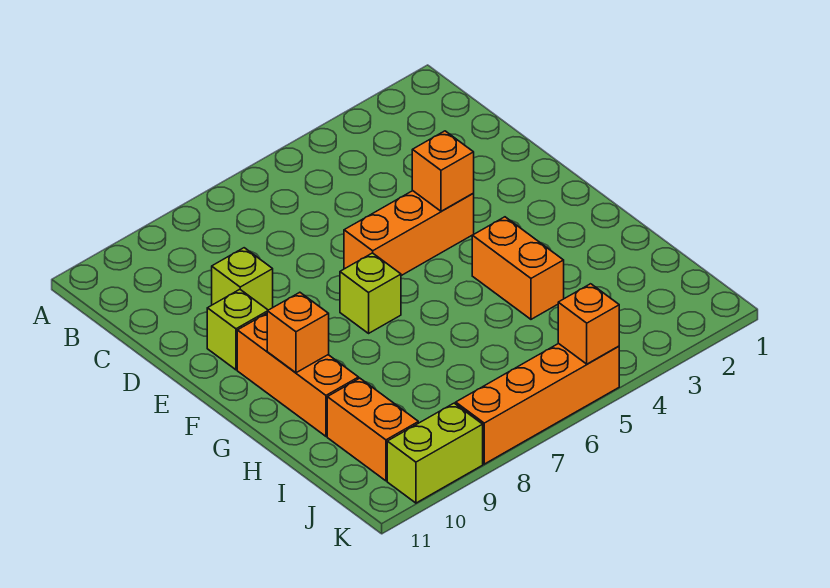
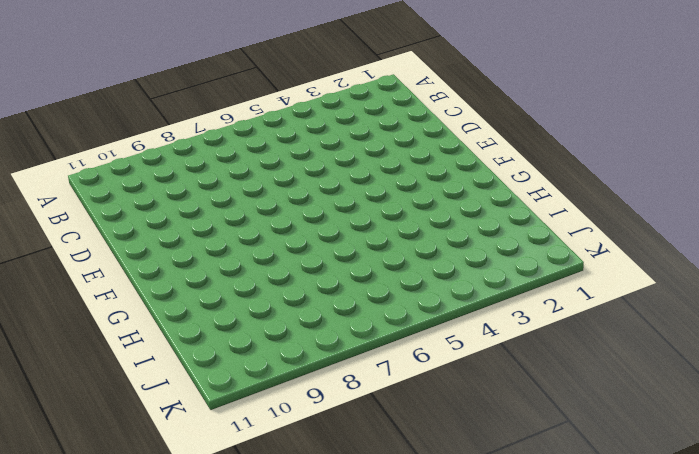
none -> lime brick D9 level 1
none -> orange brick E4:E6 level 1
none -> lime brick E10 level 1

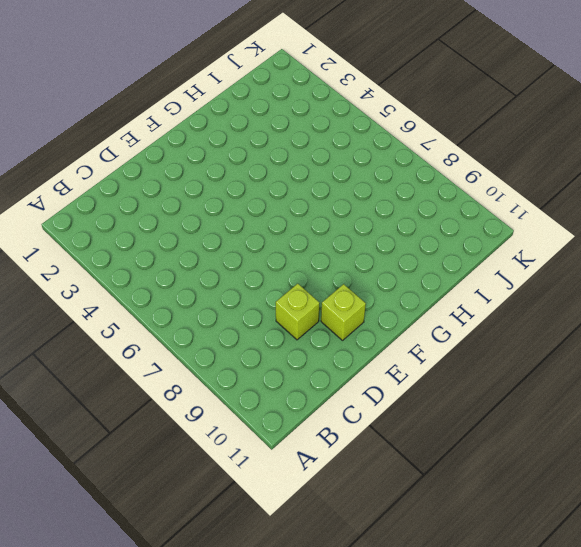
none -> orange brick E4:E6 level 1
none -> lime brick F7 level 1
none -> orange brick F10:H10 level 1

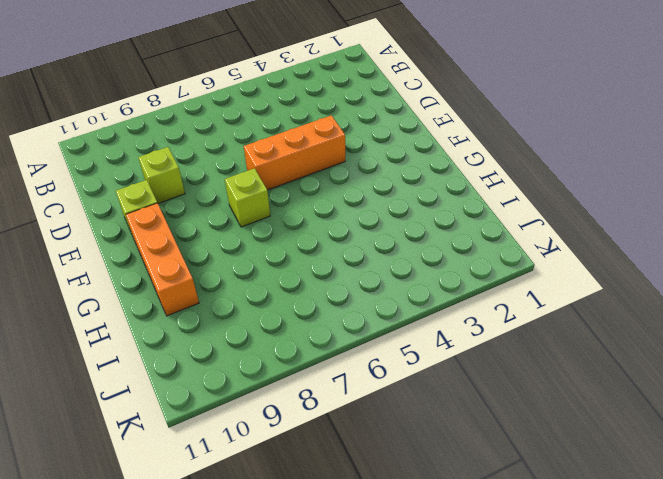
none -> orange brick G4:H4 level 1
none -> orange brick I10:J10 level 1
none -> orange brick K5:K8 level 1

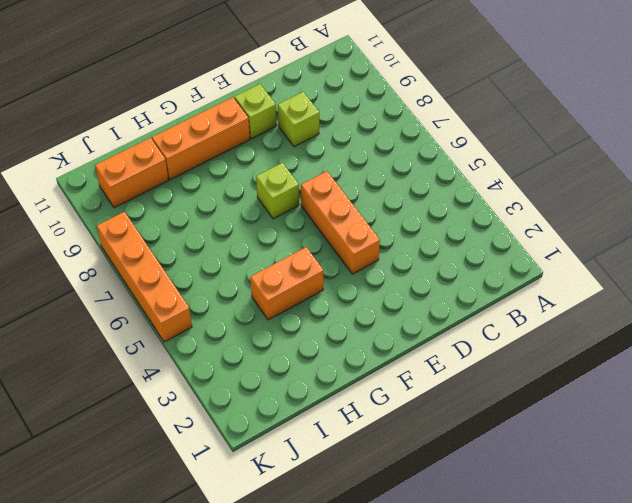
none -> lime brick K9:K10 level 1
none -> orange brick E4 level 2
none -> orange brick G10 level 2

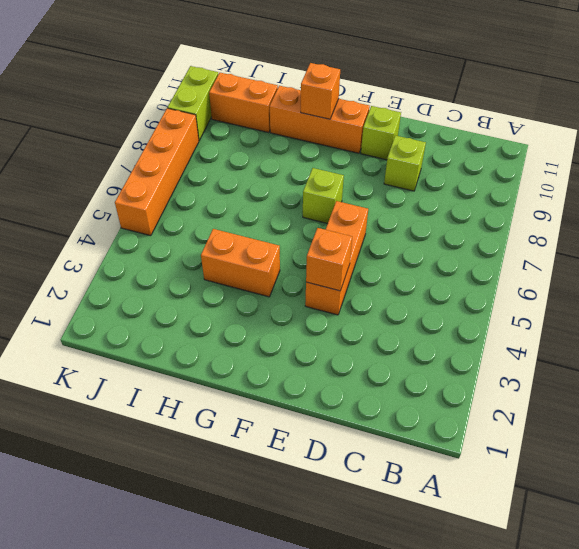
none -> orange brick K5 level 2

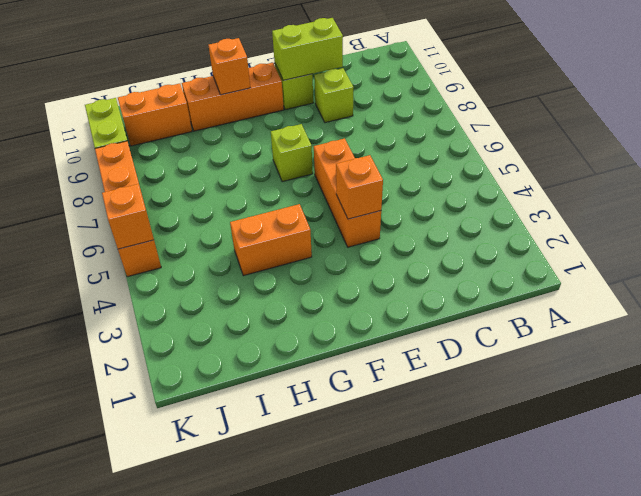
lime brick D10:E10 level 2 -> none

